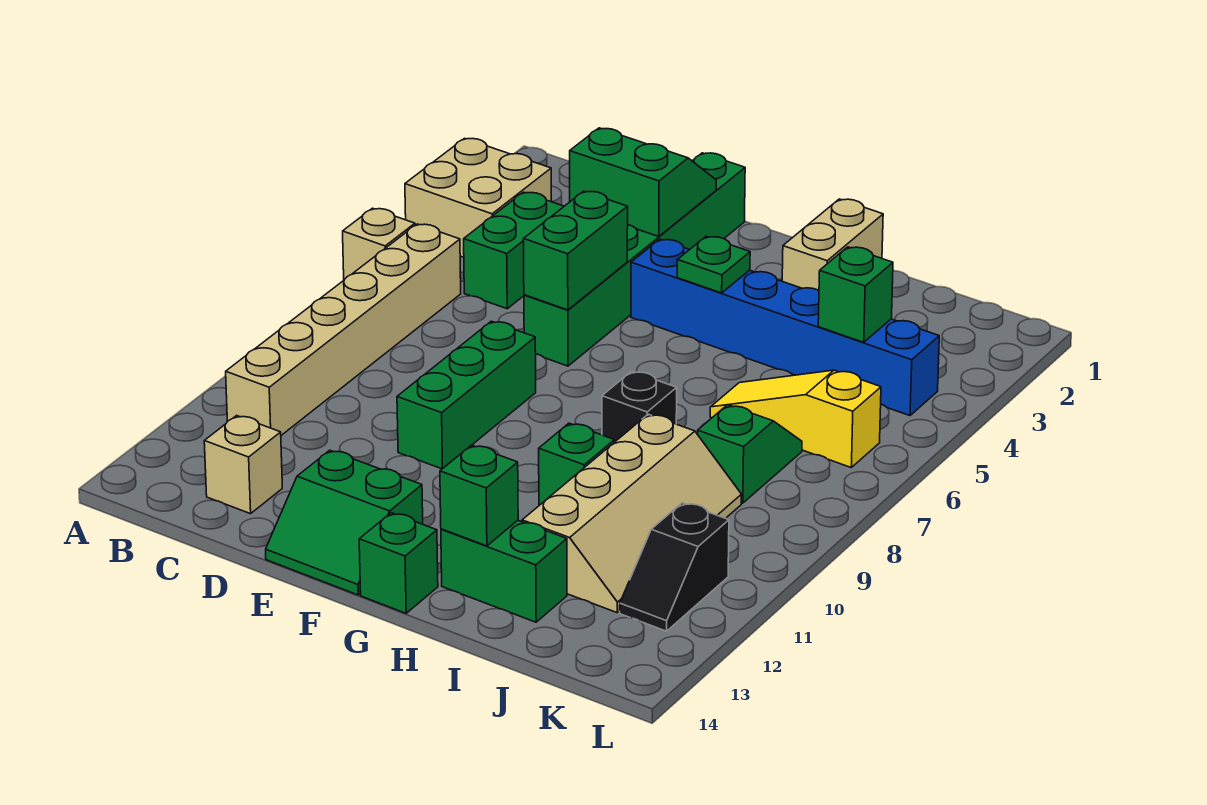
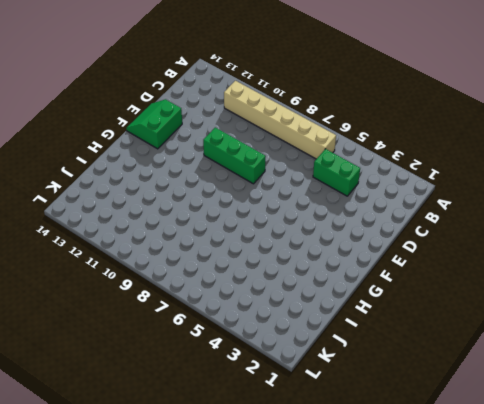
none -> tan brick A3:B4 level 1
none -> tan brick A6 level 1
none -> tan brick C13 level 1

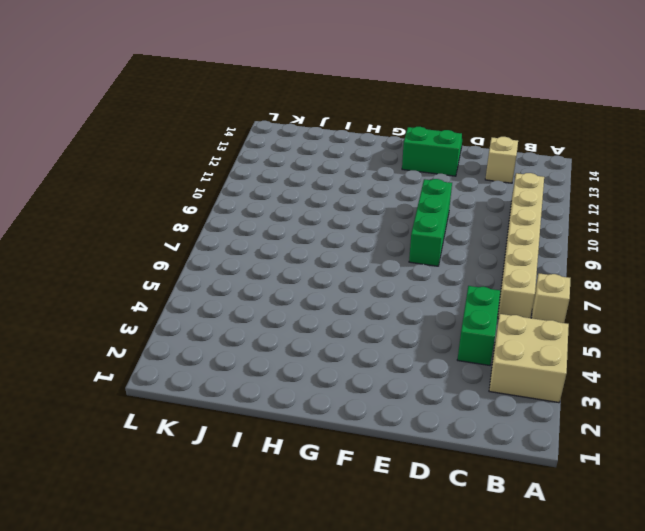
none -> green brick E1:E6 level 1
none -> blue brick F4:K4 level 1
none -> green brick G14 level 1

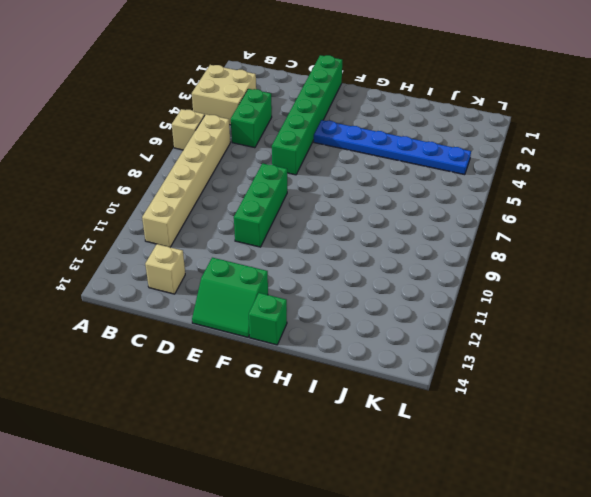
blue plate F4:K4 level 1 -> blue brick F4:K4 level 1
none -> tan brick H1:H2 level 1
none -> black brick H8 level 1
none -> green brick H10 level 1

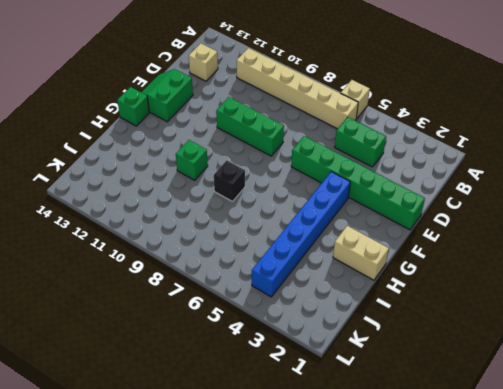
none -> tan brick A3:B4 level 1
none -> green brick H13:I13 level 1
none -> yellow slope I6:K6 level 1 top K

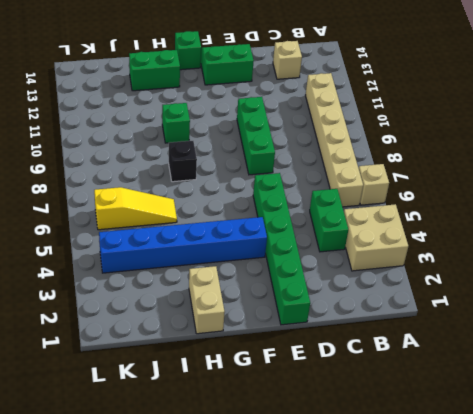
none -> tan slope I9:J12 level 1 top I
none -> green slope J7:J8 level 1 top 8
none -> black slope K11:K12 level 1 top 11

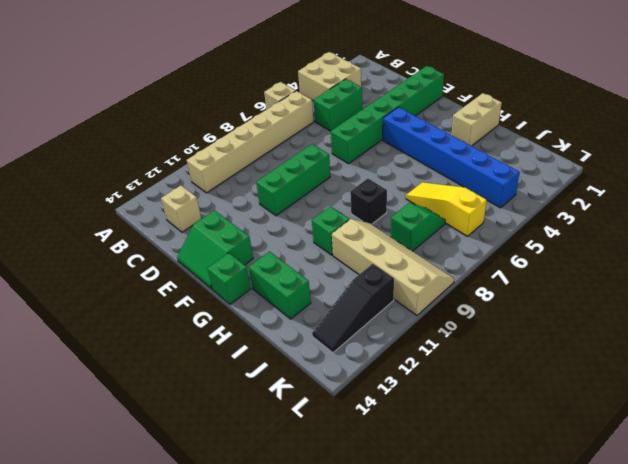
tan slope I9:L10 level 1 top 10 -> tan slope I9:J12 level 1 top I
black slope K11:K13 level 1 top 11 -> black slope K11:K12 level 1 top 11
none -> green slope D2:E3 level 2 top 3
none -> green brick E5:E6 level 2
none -> green plate G4 level 2

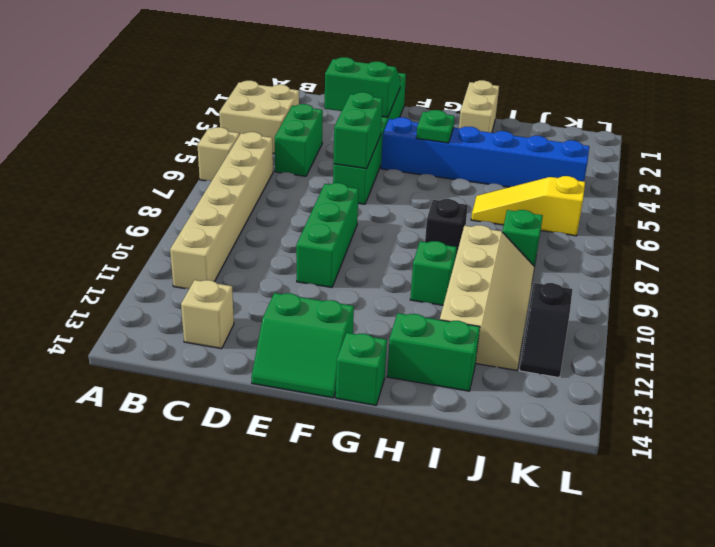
none -> green brick H13 level 2
none -> green brick J4 level 2

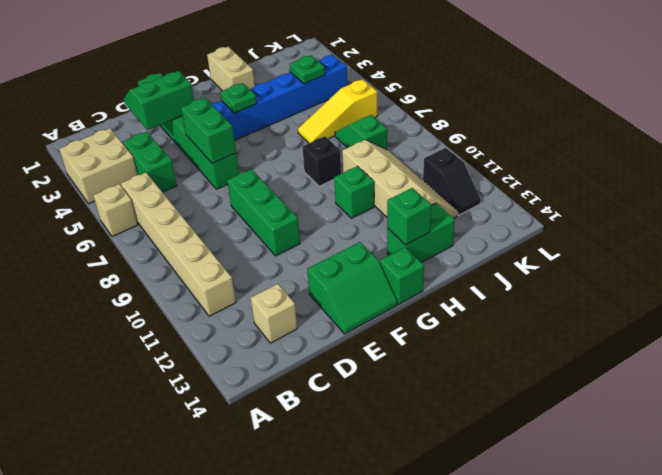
green plate J4 level 2 -> green brick J4 level 2

